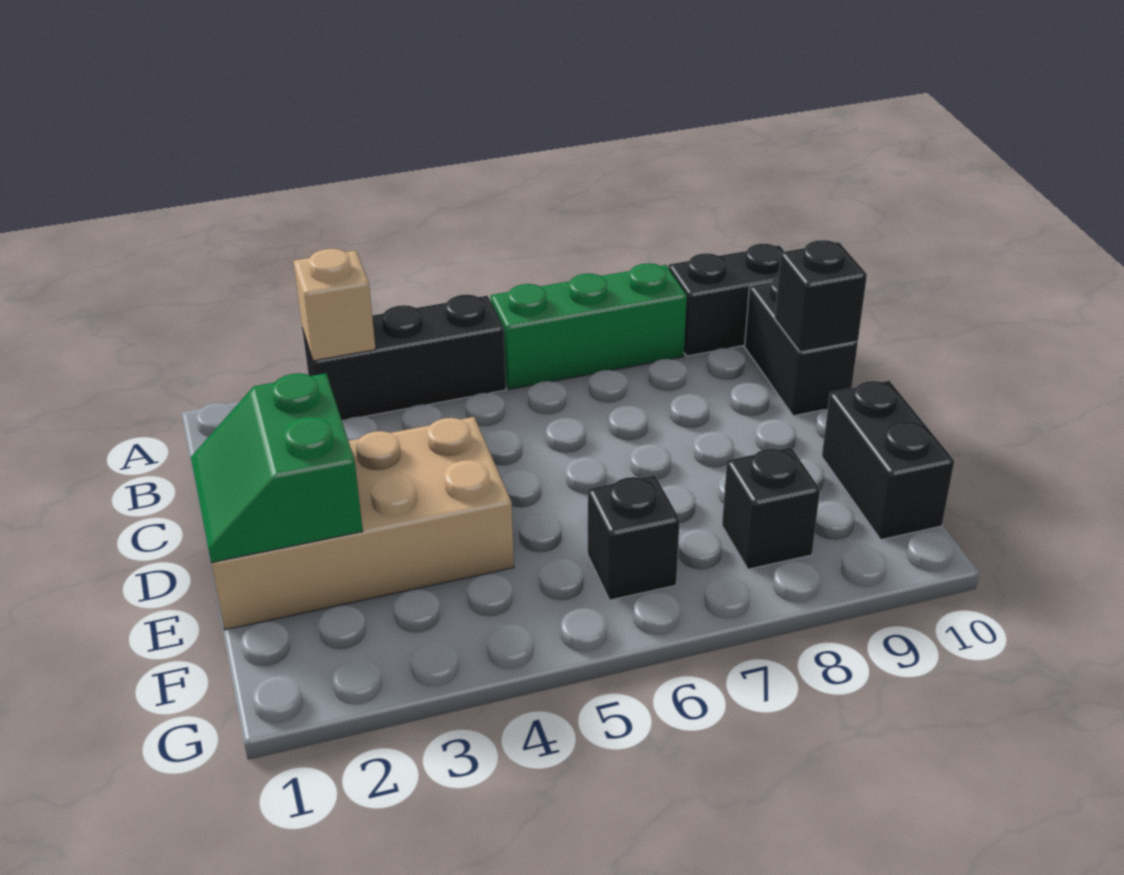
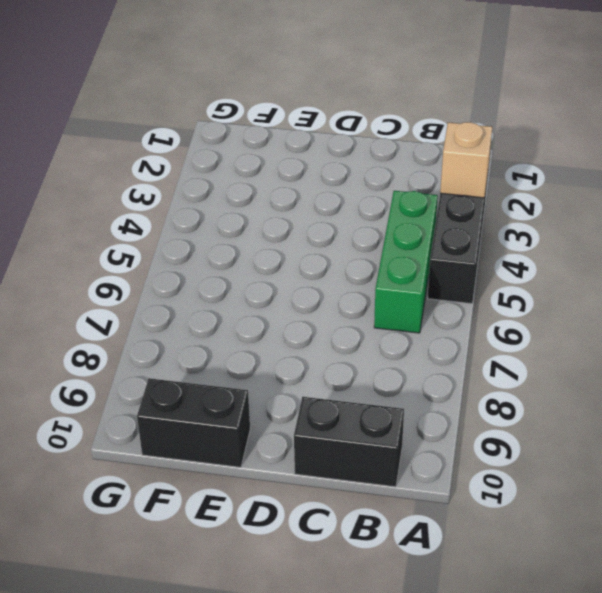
green brick B4:B6 level 1 -> green brick A6:A8 level 1
none -> black brick A9:A10 level 1
none -> tan brick D1:E4 level 1

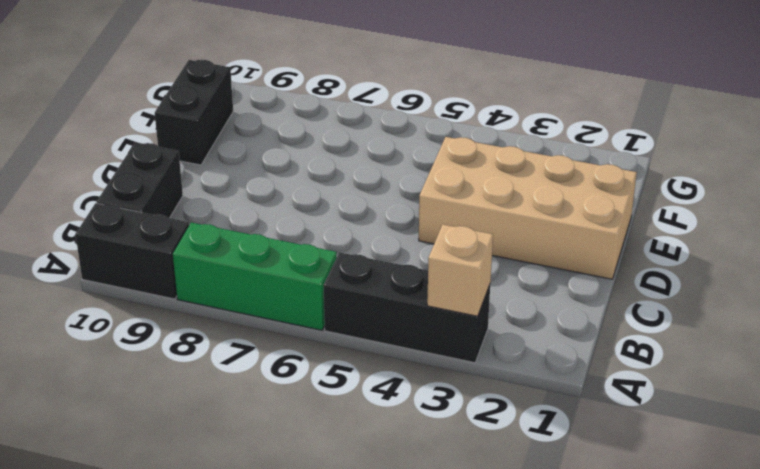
none -> black brick F6 level 1
none -> black brick F8 level 1

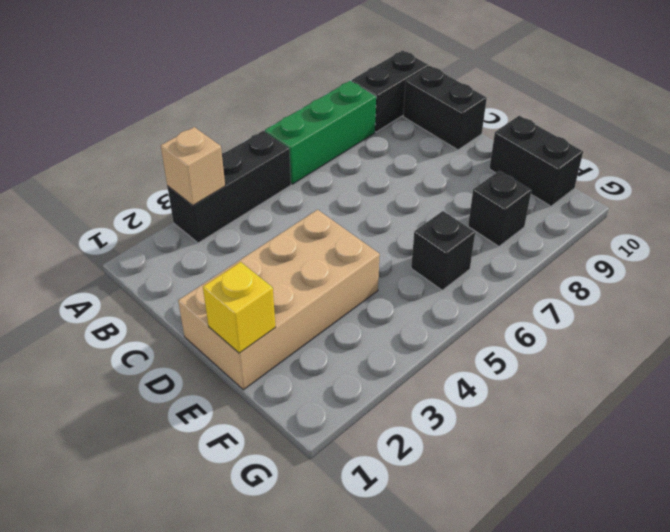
yellow brick E1 level 2 -> green slope D1:E2 level 2 top 2
none -> black brick C10 level 2

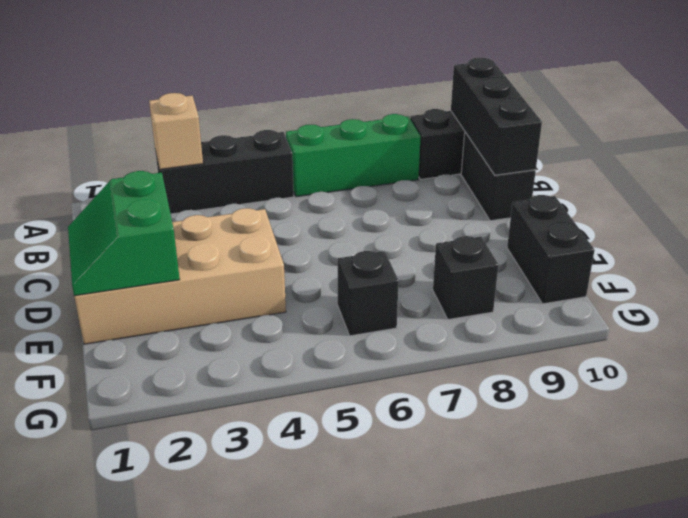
black brick A10:C10 level 2 -> black brick C10 level 2

